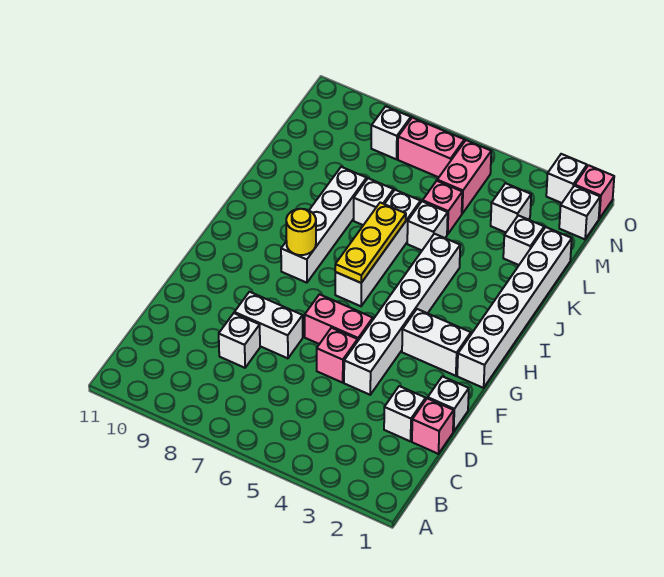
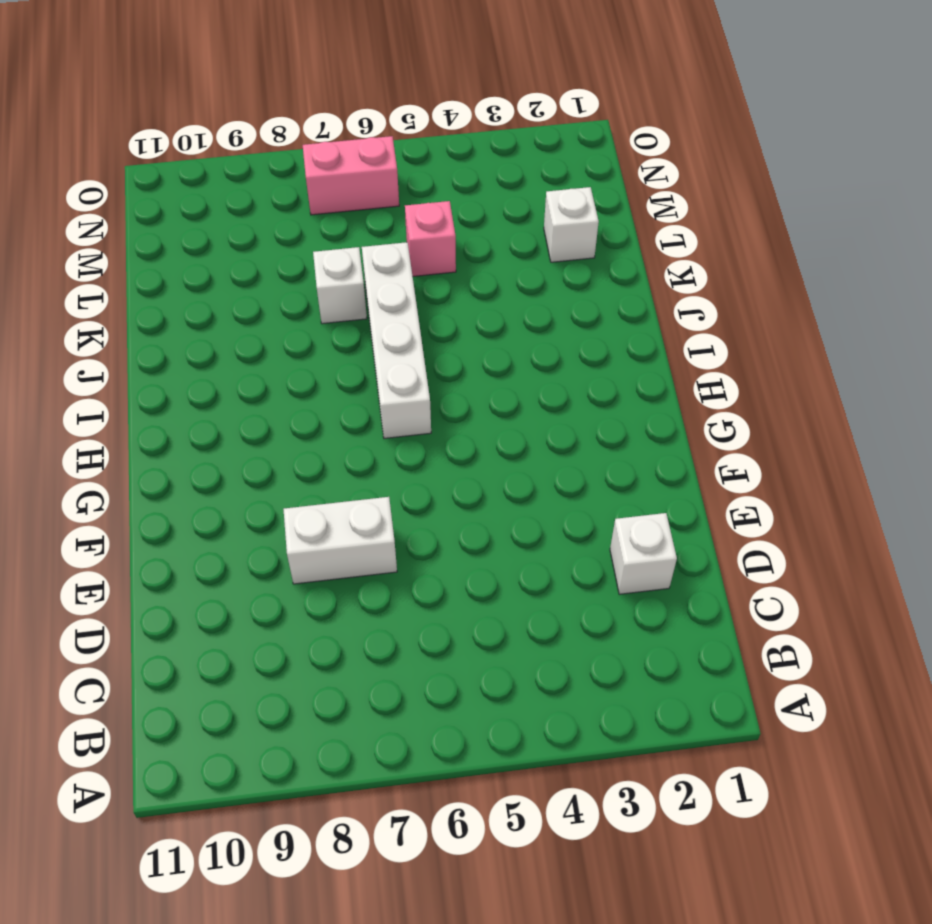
none -> pink brick D1 level 1
none -> white brick D8 level 1
none -> white brick E1 level 1

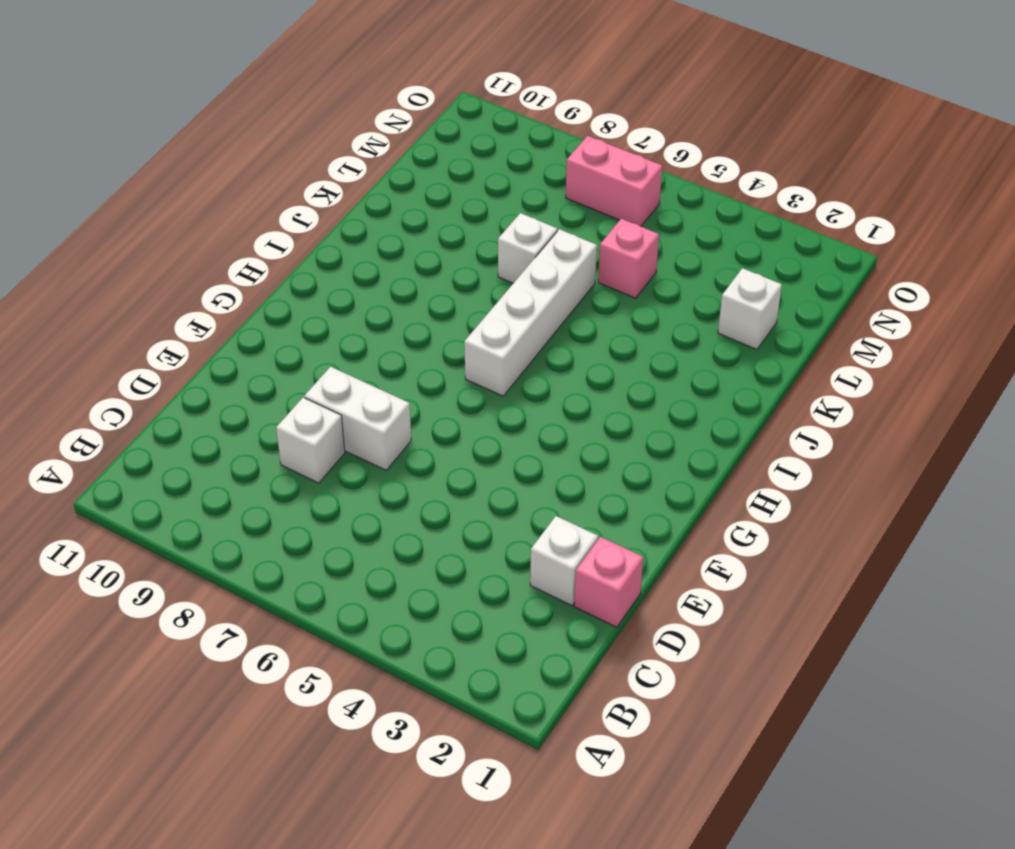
none -> white brick E1 level 1
none -> white brick E4:J4 level 1
none -> pink brick E5 level 1

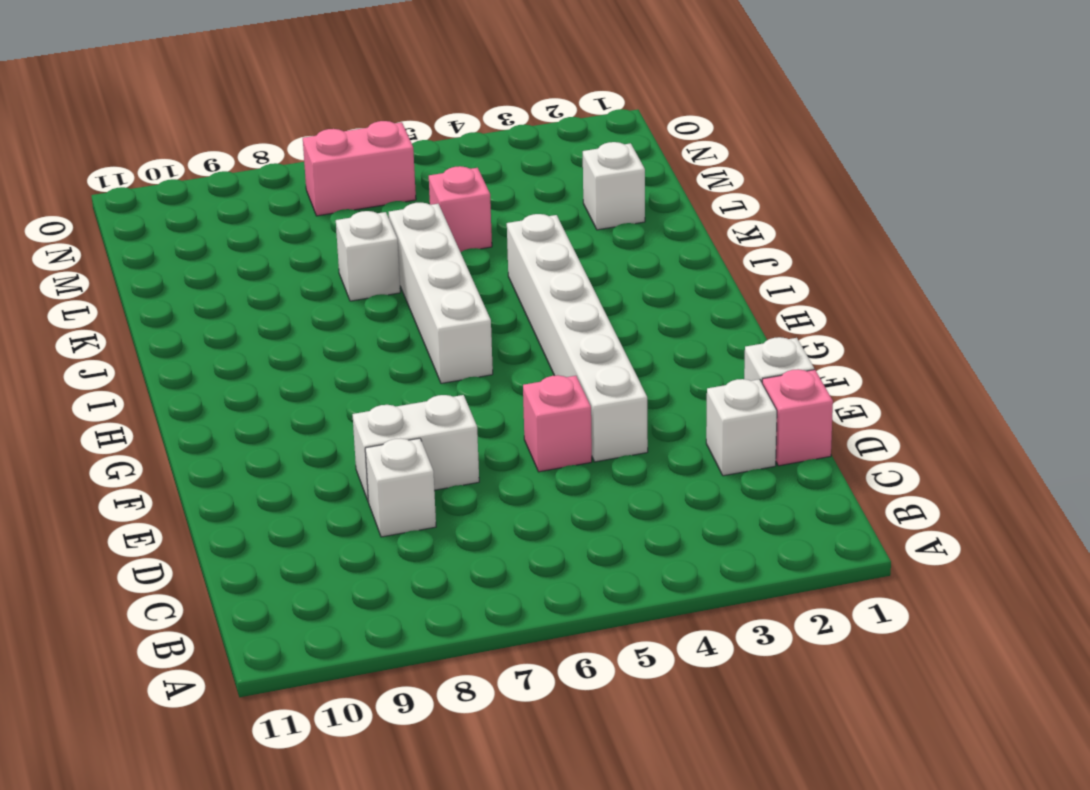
none -> pink brick F5:F6 level 1
none -> white brick G1:L1 level 1
none -> white brick G2:G3 level 1

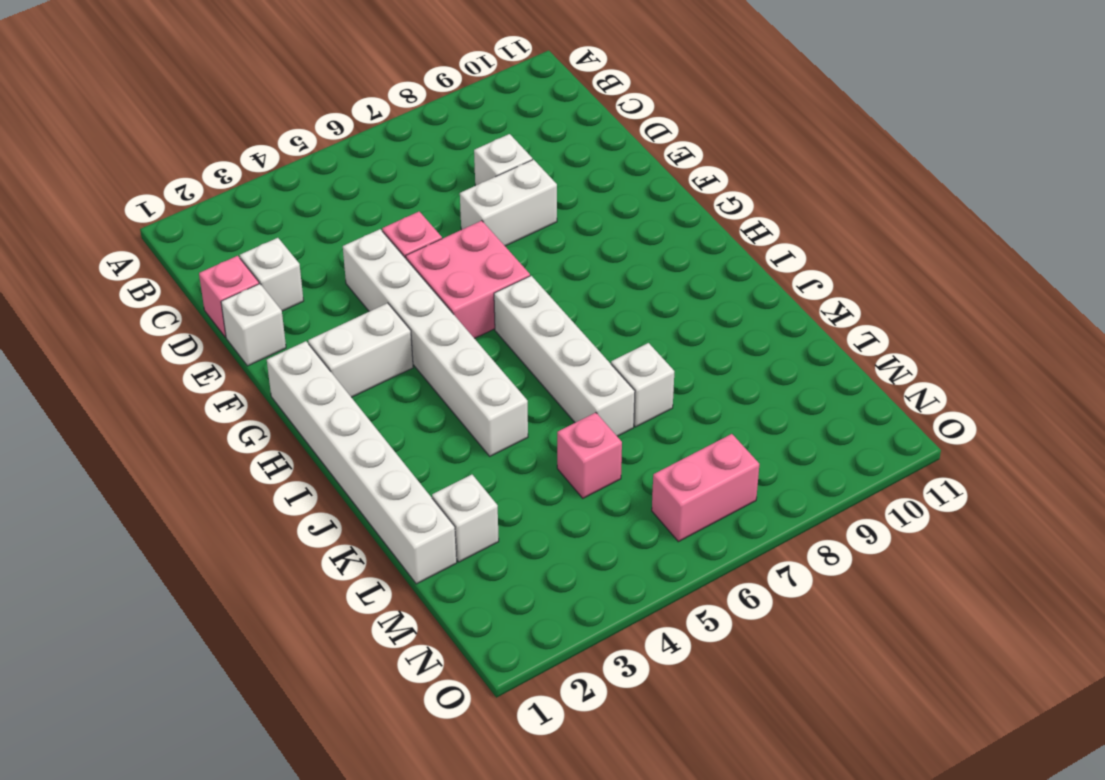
pink brick F5:G6 level 1 -> pink brick F5:F6 level 1
none -> white brick H8:K8 level 1
none -> white brick K5 level 1
none -> white brick M3 level 1

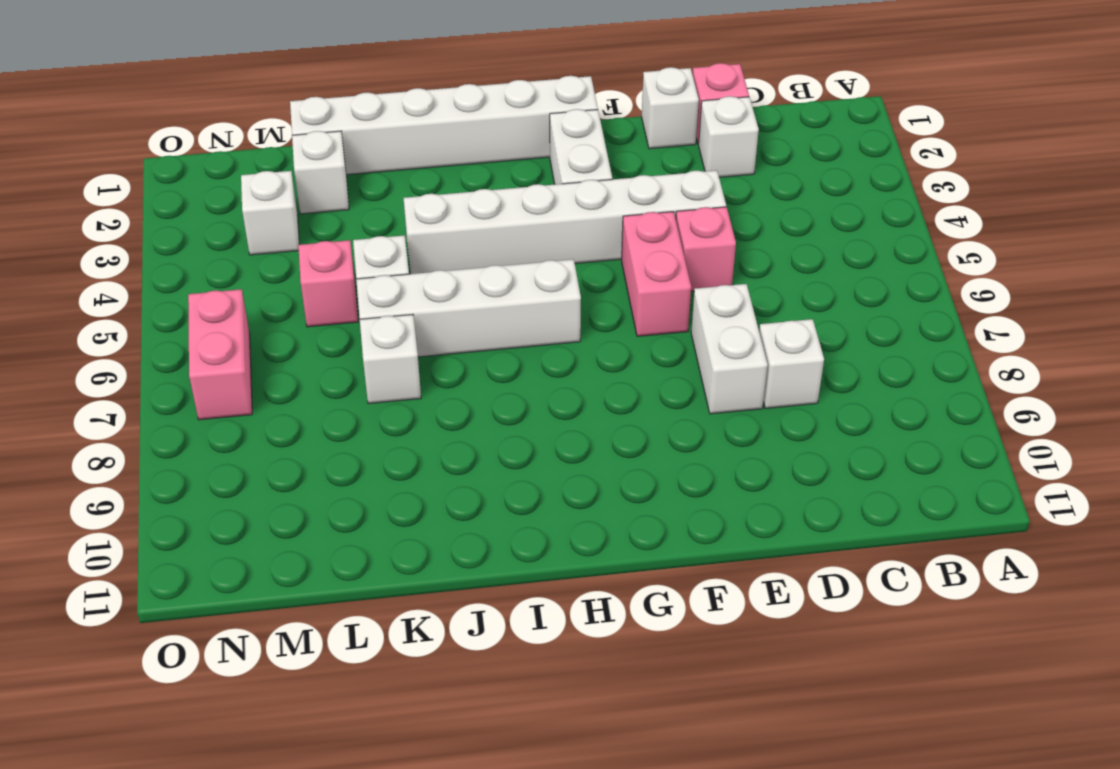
none -> white brick H8:K8 level 1
none -> pink brick M5:N5 level 1
none -> white brick N1 level 1

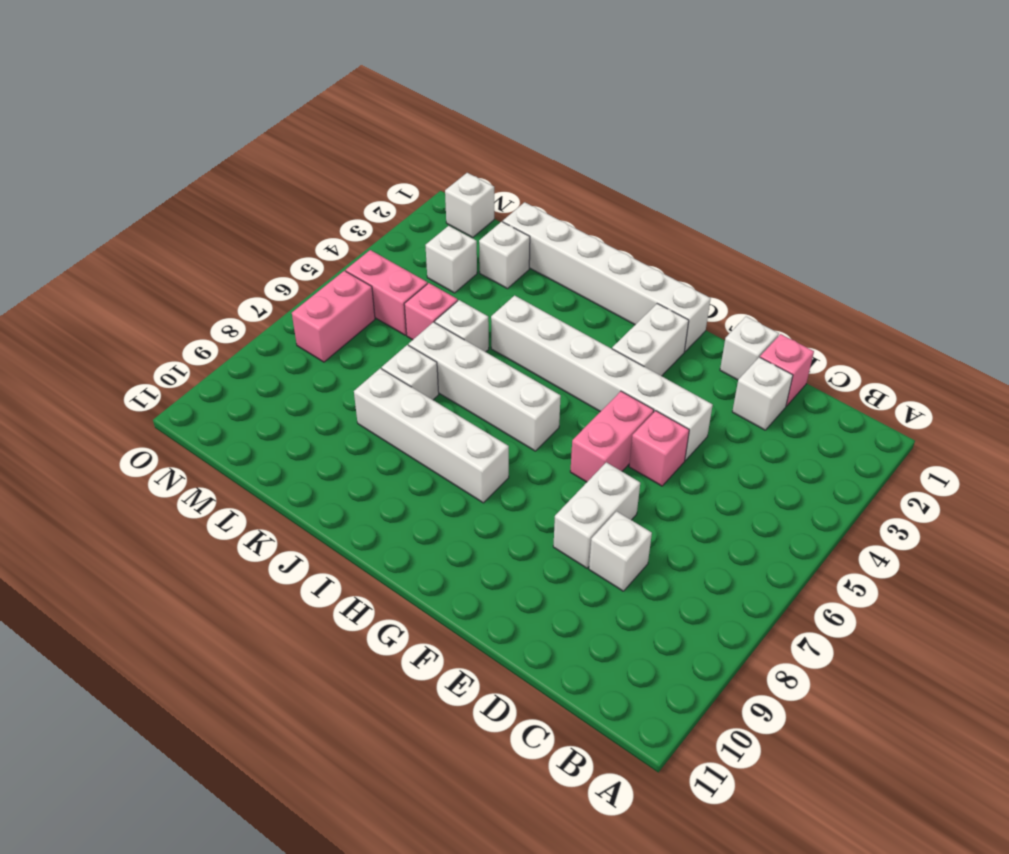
none -> white brick N8 level 1
none -> pink brick O1 level 1
none -> white brick O2 level 1

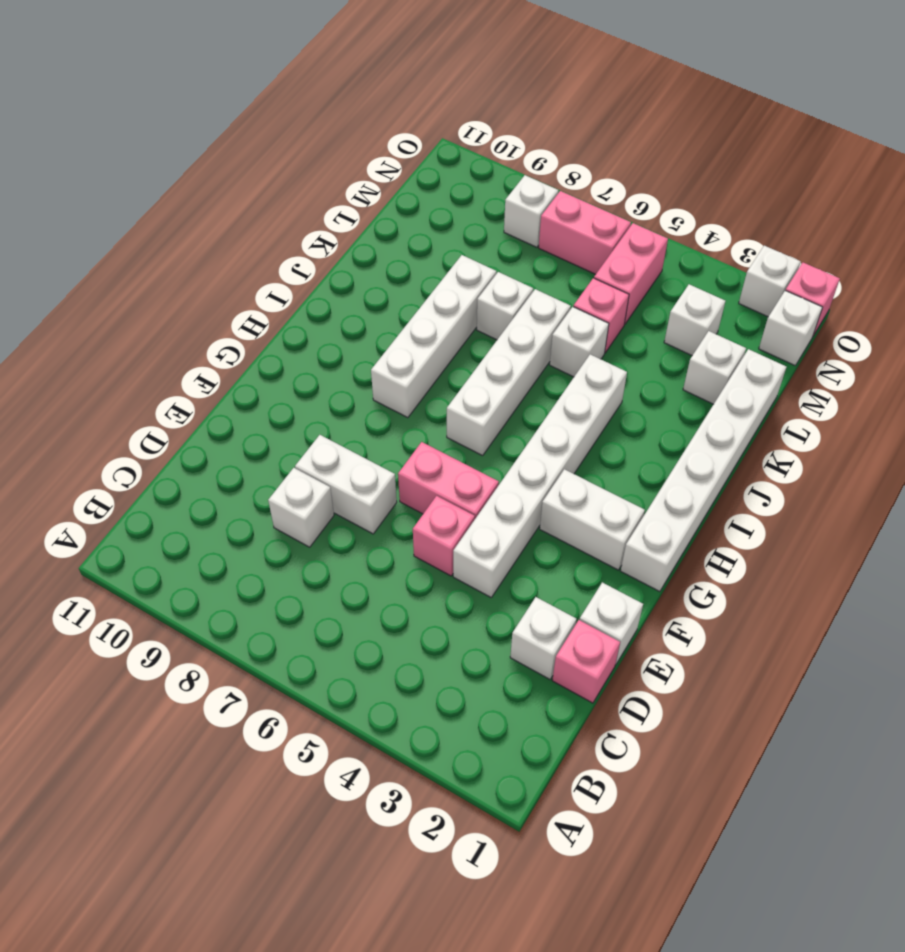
none -> yellow plate H6:J6 level 2
none -> yellow round brick H8 level 2

